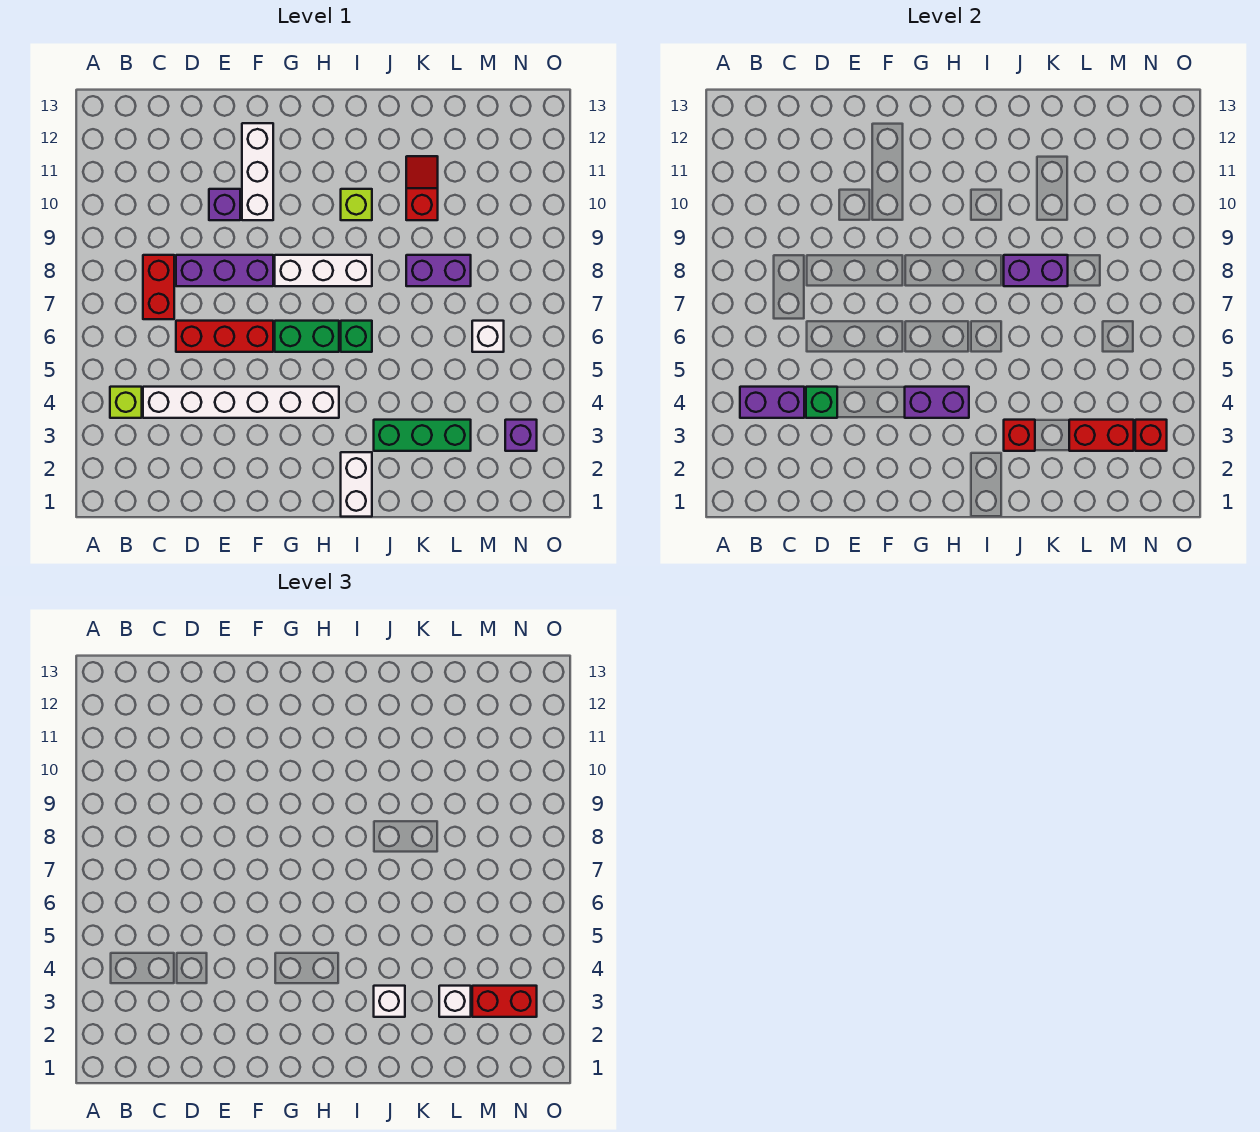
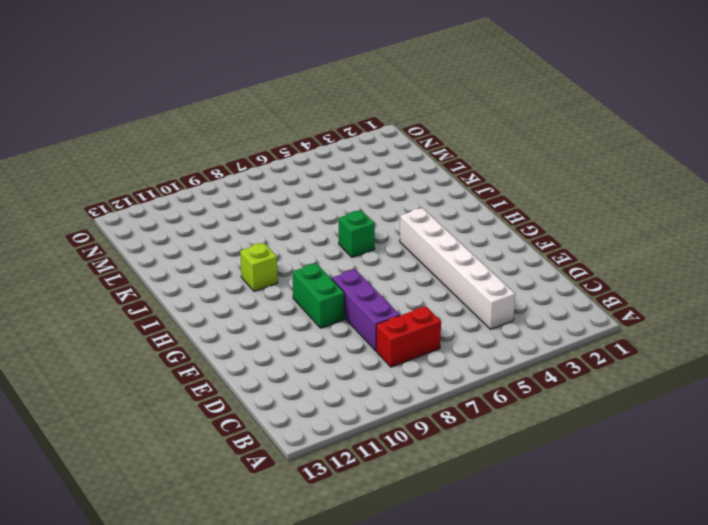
green brick F9:G9 level 1 -> green brick G6:H6 level 1
none -> lime brick B4 level 1
none -> red brick D6:F6 level 1
none -> purple brick E10 level 1

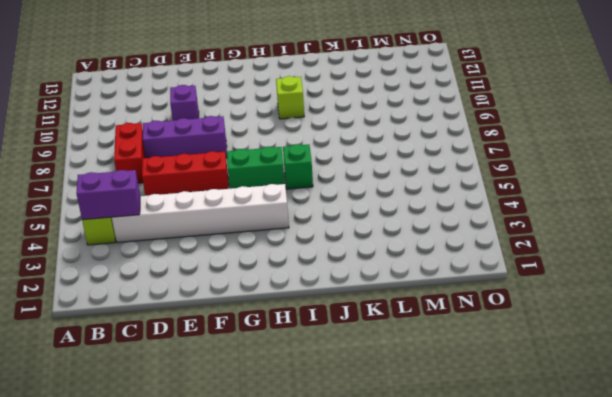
none -> white brick F10:F12 level 1
none -> white brick G8:I8 level 1
none -> white brick I1:I2 level 1

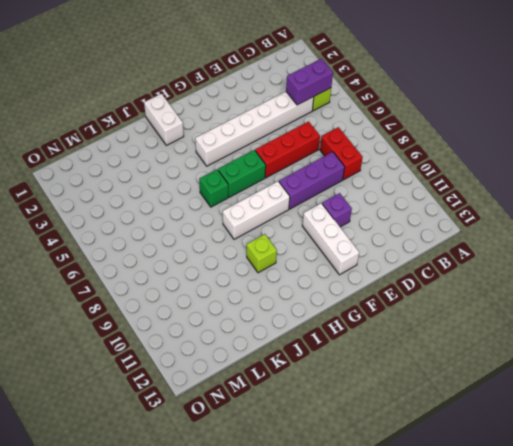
none -> green brick J3:L3 level 1
none -> purple brick K8:L8 level 1
none -> red slope K10:K11 level 1 top 10

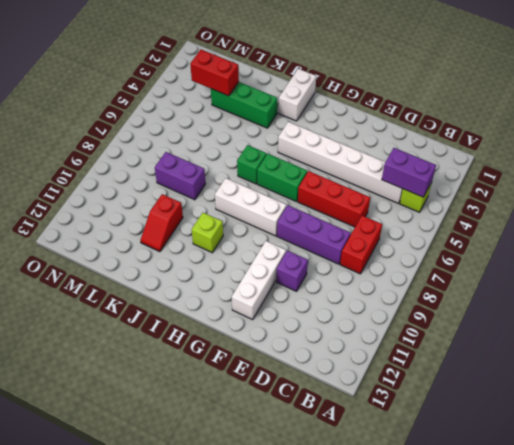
none -> white brick M6 level 1
none -> purple brick N3 level 1
none -> green brick D4 level 2

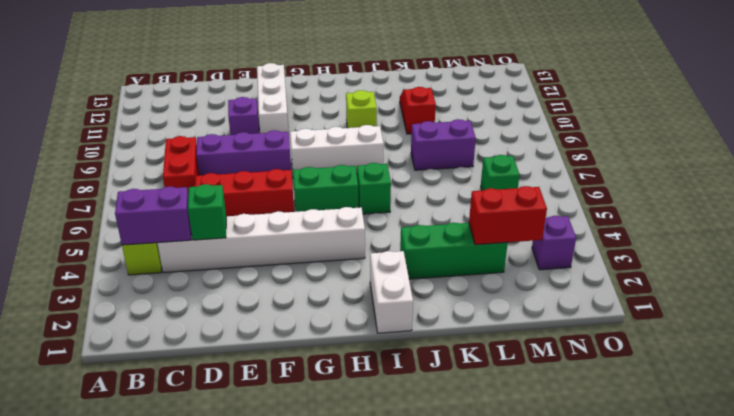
green brick M6 level 1 -> white brick M6 level 1
none -> purple brick G4:H4 level 2
none -> red brick J3 level 2
none -> purple brick J8:K8 level 2

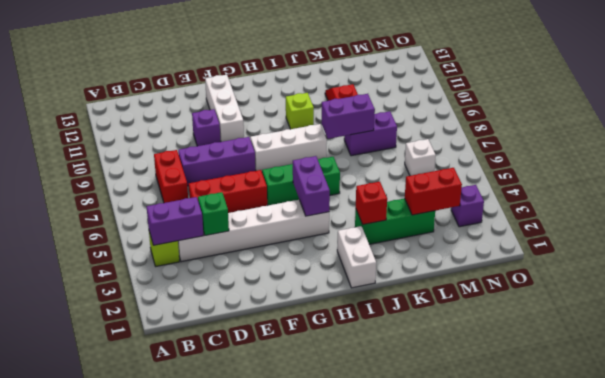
purple brick H4:H5 level 2 -> purple brick G4:H4 level 2
none -> red brick N3 level 2
none -> white brick J3 level 3
none -> white brick L3 level 3

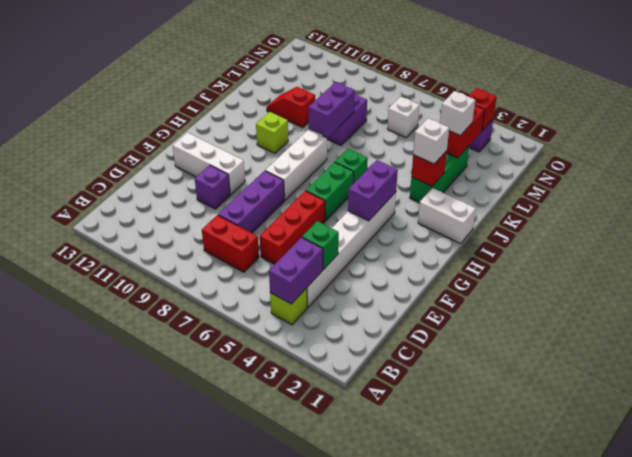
none -> red brick M3:N3 level 3

